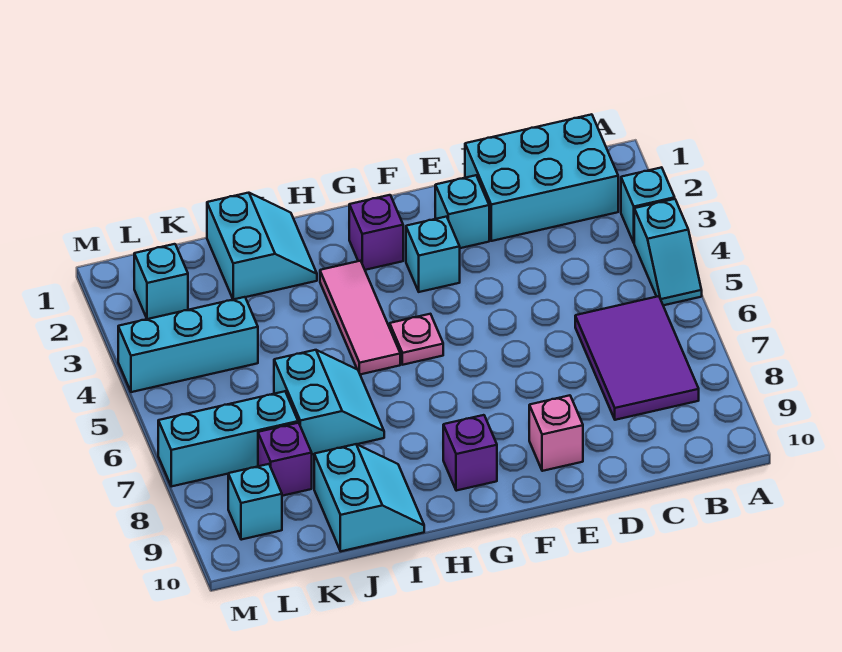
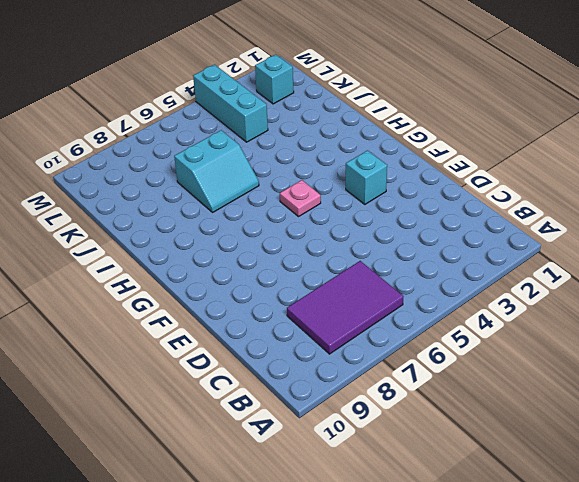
none -> cyan brick A3 level 1
none -> cyan slope A4:A5 level 1 top 4
none -> cyan brick B1:D2 level 1

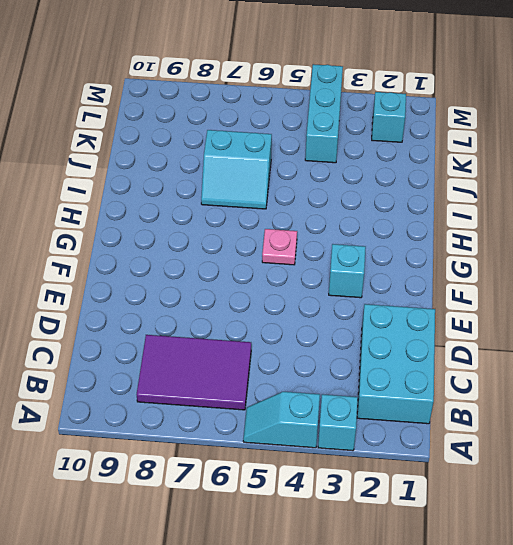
none -> cyan brick E2 level 1
none -> pink brick E9 level 1
none -> purple brick G2 level 1

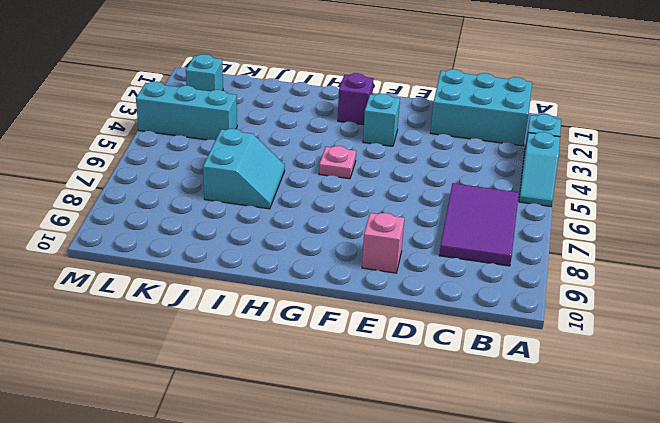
none -> cyan brick E2 level 1
none -> purple brick G9 level 1
none -> pink tile H3:H5 level 1

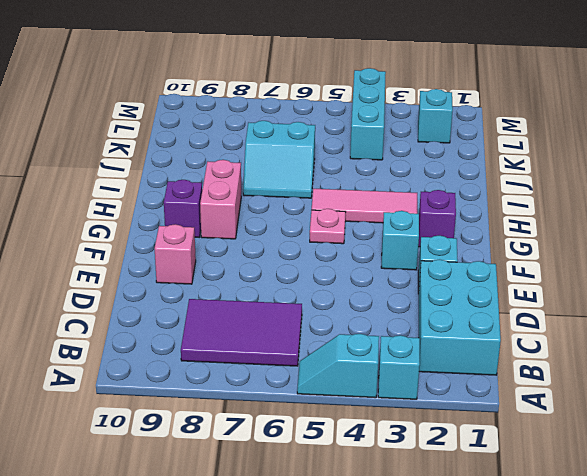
pink brick G8:H8 level 1 -> none
none -> cyan slope I1:J2 level 1 top J
none -> cyan slope I9:J10 level 1 top J
none -> cyan brick K7:M7 level 1

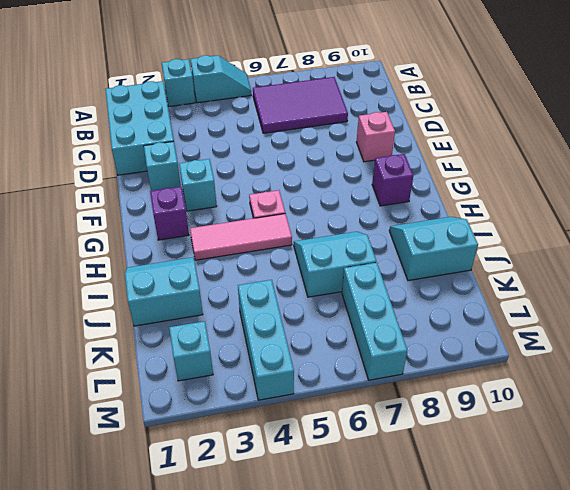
none -> purple brick K8 level 1
none -> cyan brick L9 level 1

